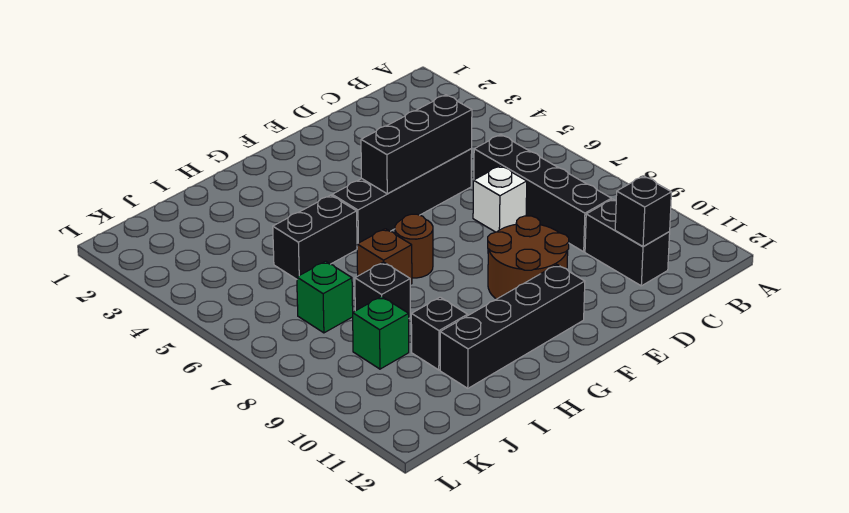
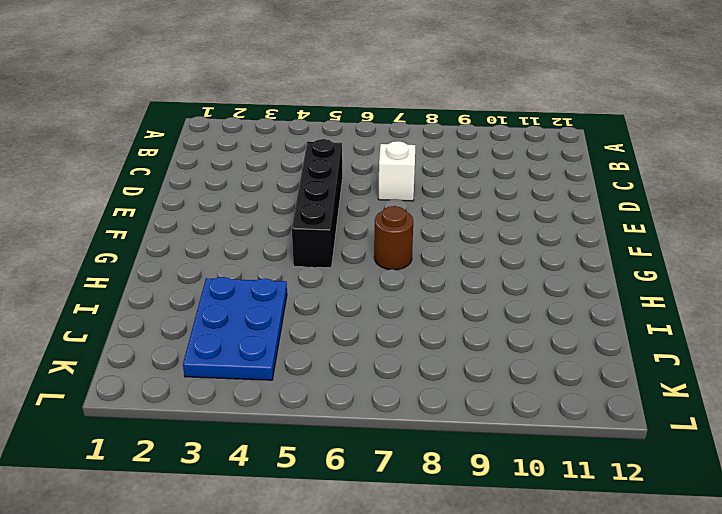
blue plate I3:K4 level 1 -> none
none -> black brick C6:C9 level 1
none -> black brick C10:C11 level 1
none -> brown round brick E9:F10 level 1

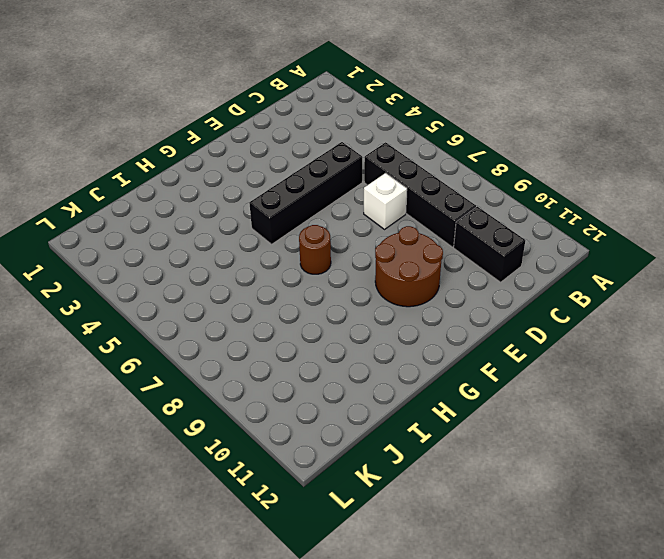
none -> black brick F11:I11 level 1
none -> black brick H5:I5 level 1
none -> brown brick H7 level 1

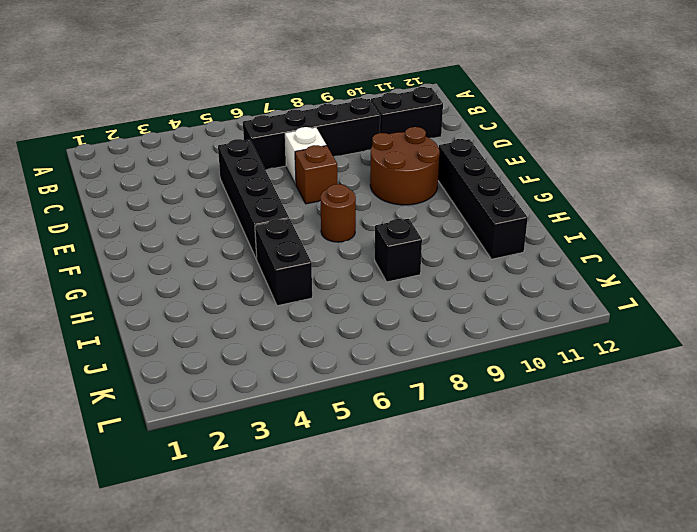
brown brick E7 level 1 -> brown brick H7 level 1
none -> black brick I10 level 1
none -> green brick J7 level 1
none -> green brick J9 level 1

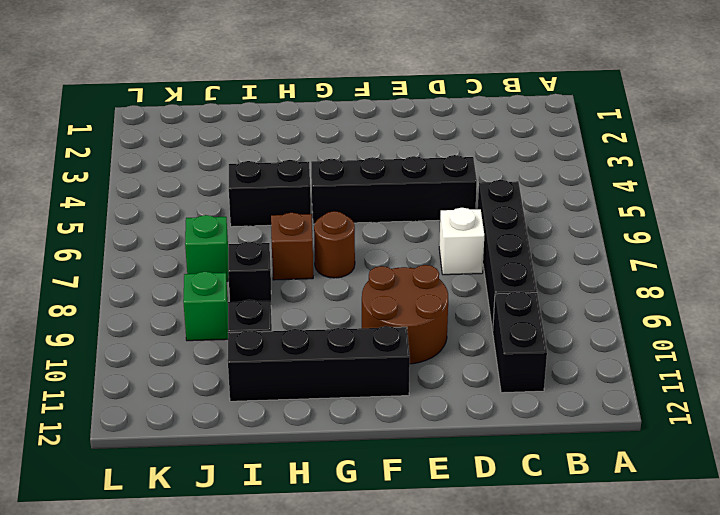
none -> black brick C11 level 2
none -> black brick D5:F5 level 2

